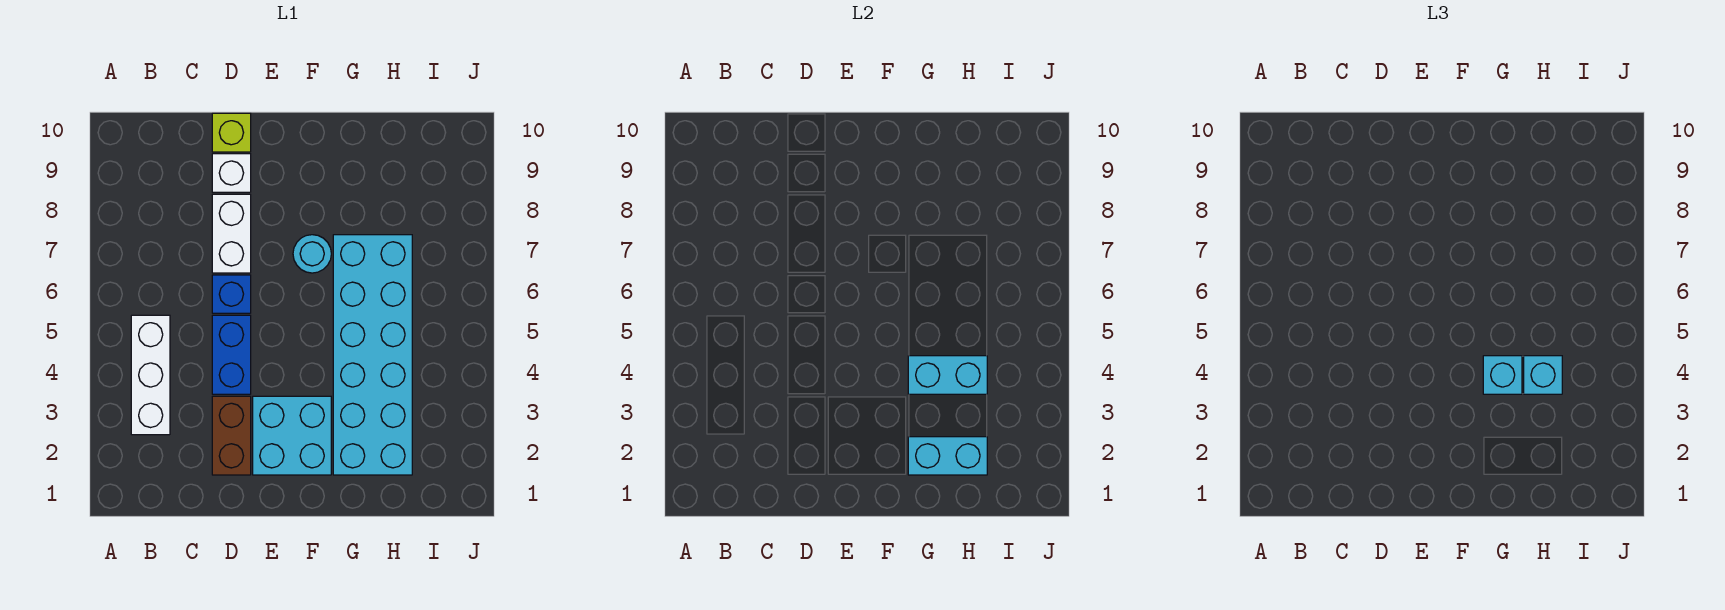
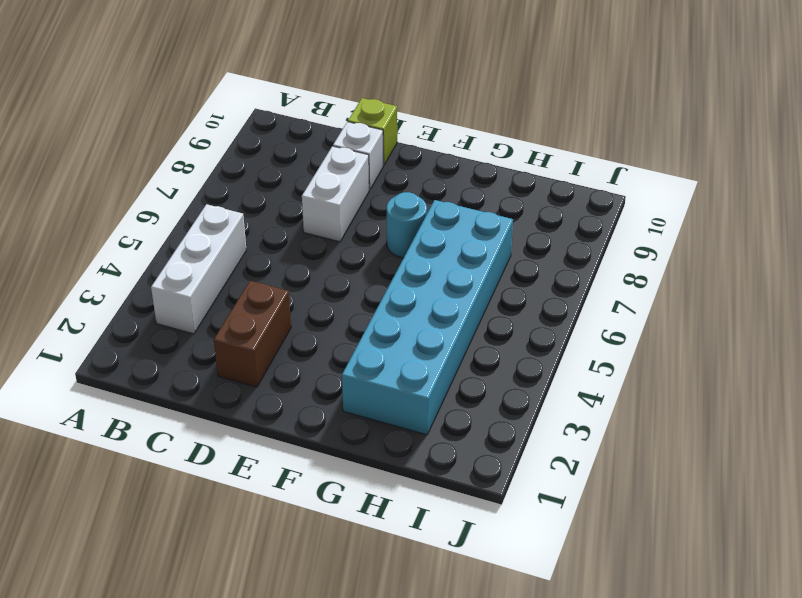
none -> blue brick D4:D5 level 1
none -> blue brick D6 level 1
none -> cyan brick E2:F3 level 1

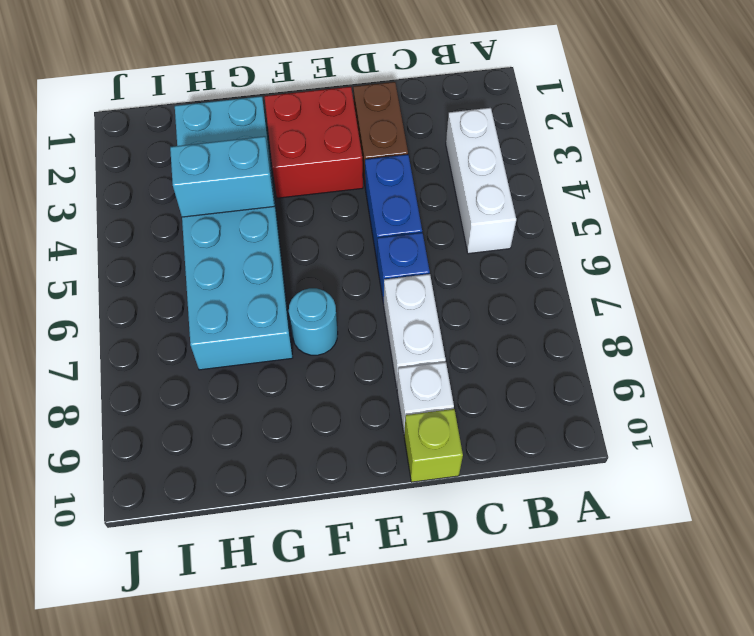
red brick E2:F3 level 1 -> cyan brick E2:F3 level 1
none -> cyan brick G2:H2 level 2
none -> cyan brick G4 level 3
none -> cyan brick H4 level 3

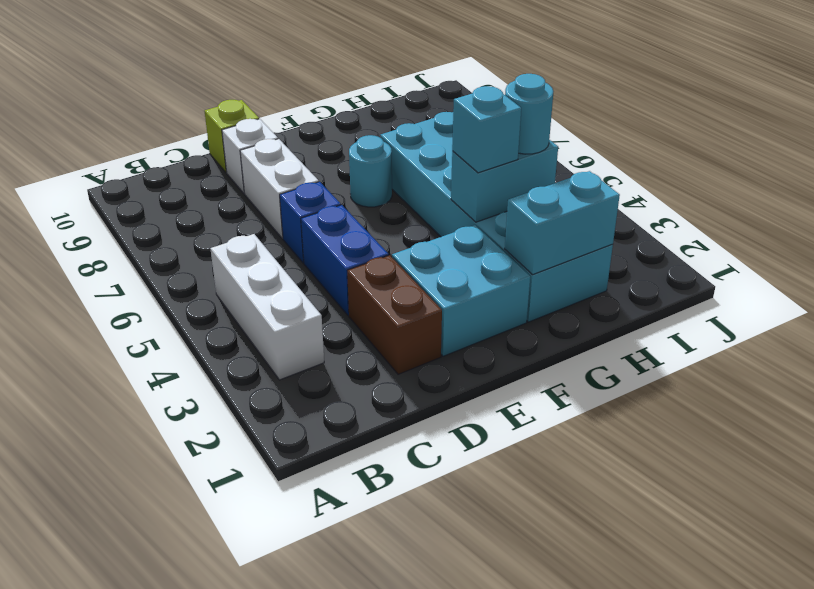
cyan round brick H4 level 3 -> cyan brick H4 level 3

